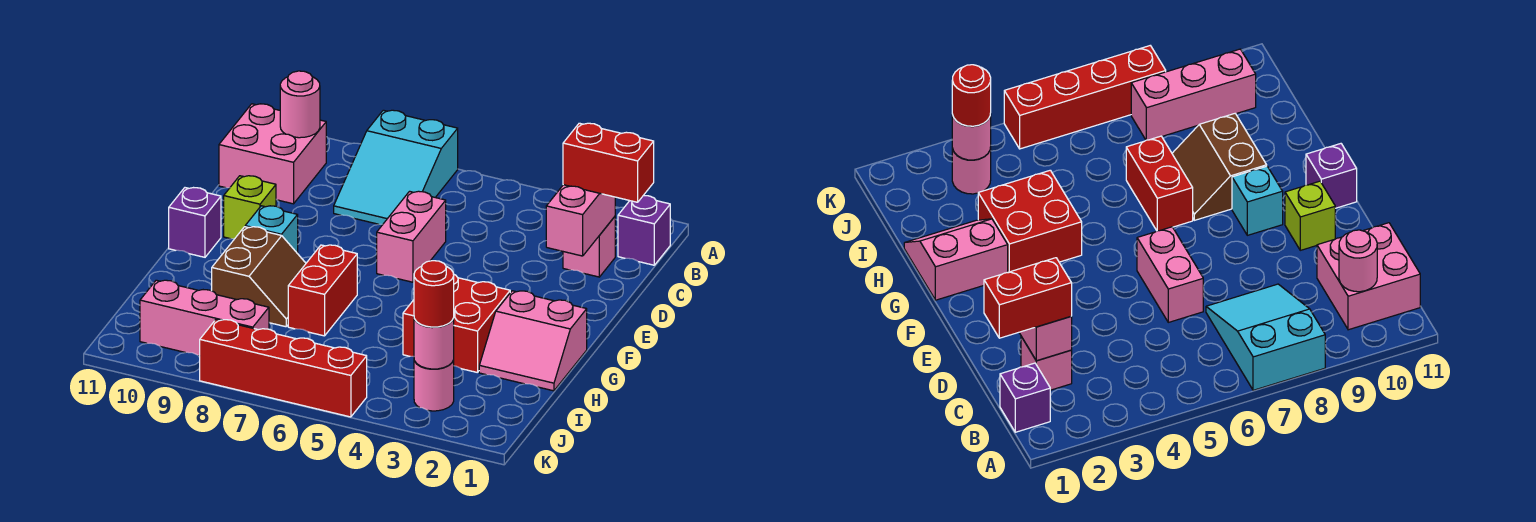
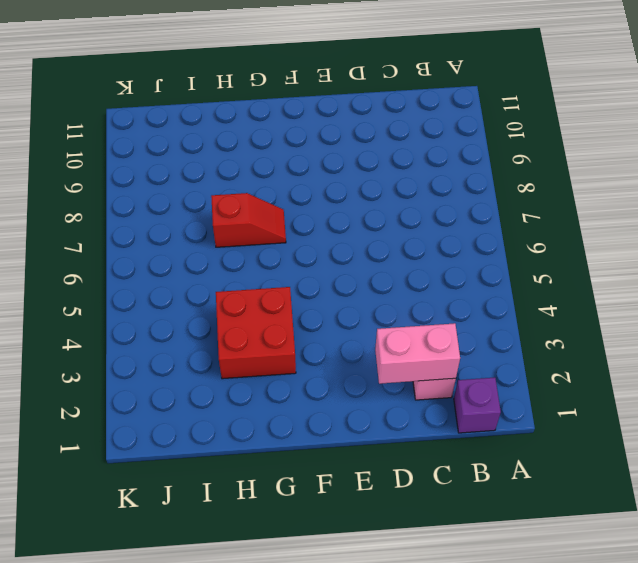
red slope G7:H7 level 1 top H -> red brick G7:H7 level 1
none -> cyan slope A7:C8 level 1 top A
none -> pink brick B10:C11 level 1
none -> pink brick D6:E6 level 1

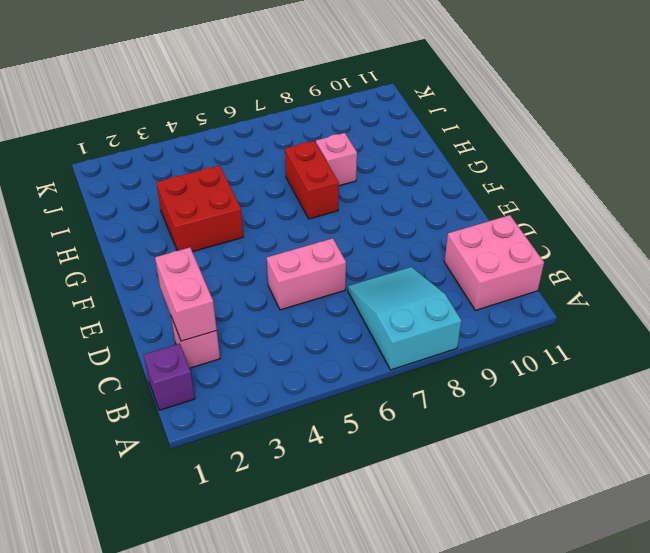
pink brick D5:D6 level 1 -> pink brick D6:E6 level 1
pink brick H8 level 1 -> brown slope G8:H9 level 1 top 9
none -> lime brick E10 level 1
none -> cyan brick F9 level 1
none -> purple brick F11 level 1

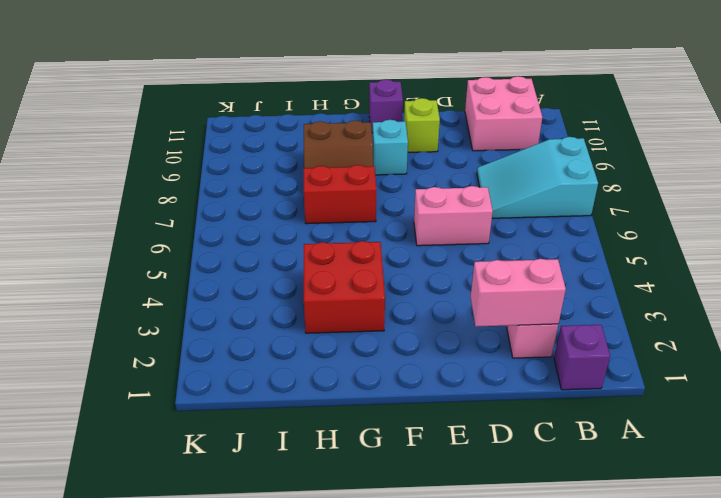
none -> pink slope G1:H2 level 1 top G
none -> pink round brick J3 level 1
none -> pink brick J8:J10 level 1

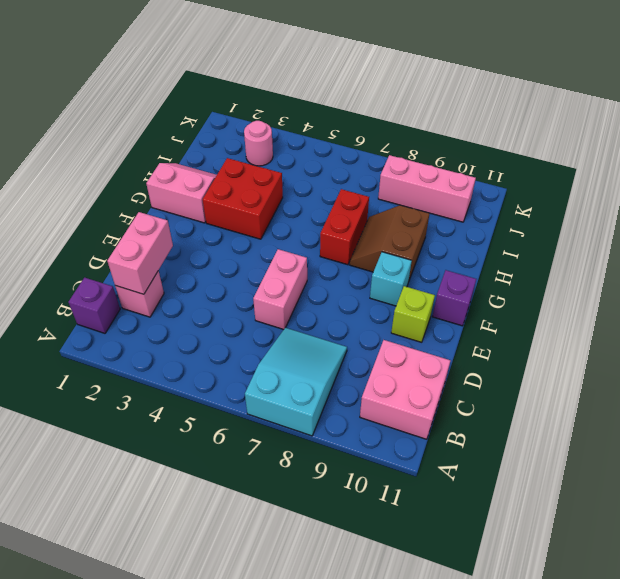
none -> red brick K5:K8 level 1
none -> pink round brick B10 level 2
none -> pink round brick J3 level 2

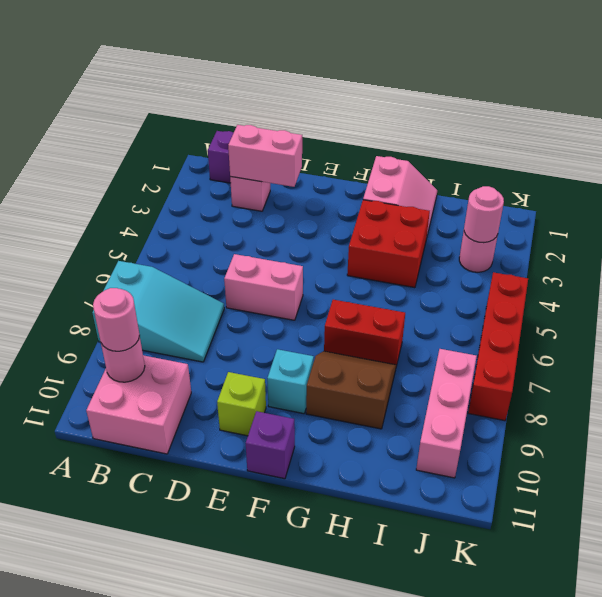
pink round brick B10 level 3 -> none
none -> red brick C1:C2 level 3
none -> red round brick J3 level 3

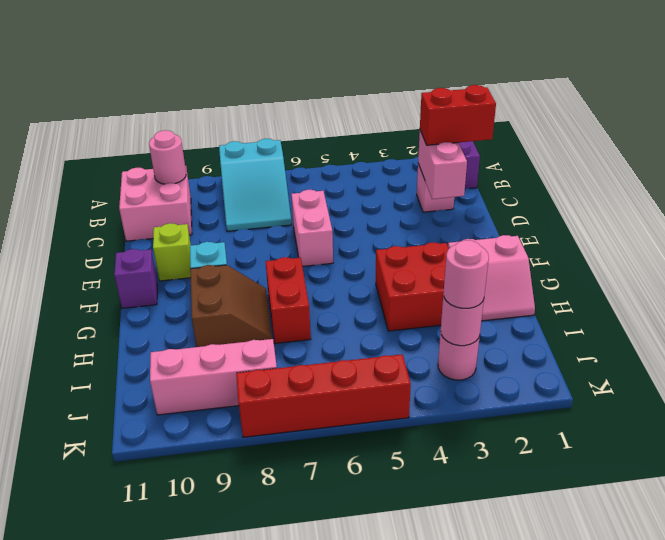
pink round brick J3 level 3 -> red round brick J3 level 3

